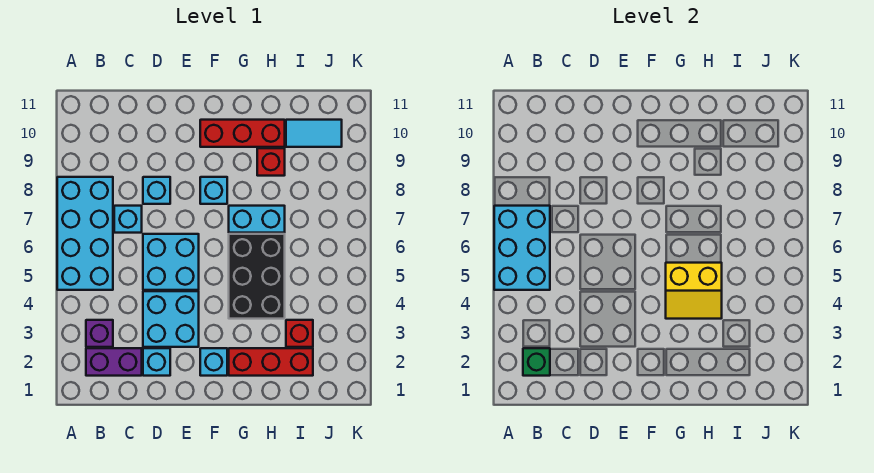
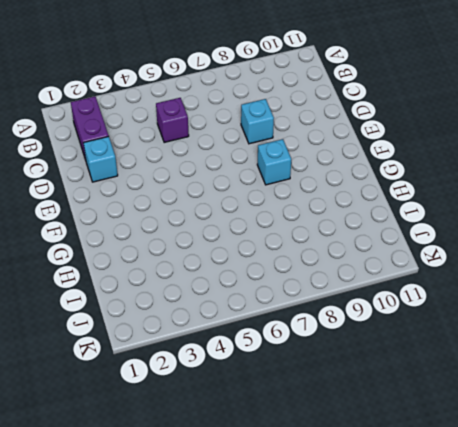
purple brick C5 level 1 -> purple brick B3 level 1
none -> cyan brick A5:B8 level 1
none -> cyan brick C7 level 1
none -> cyan brick D3:E4 level 1

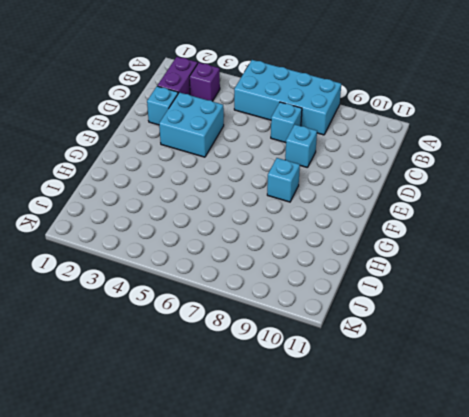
none -> cyan brick D5:E6 level 1
none -> cyan brick F2 level 1
none -> red brick F10:H10 level 1

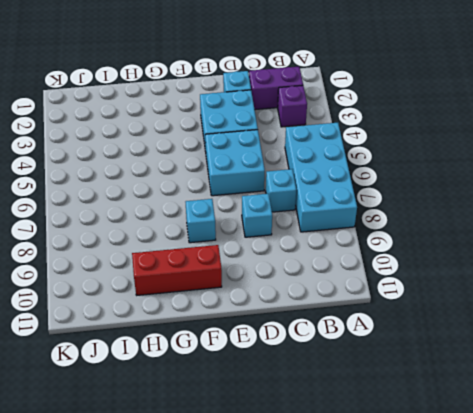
none -> cyan brick F2 level 1
none -> red brick G2:I2 level 1
none -> black brick G4:H6 level 1

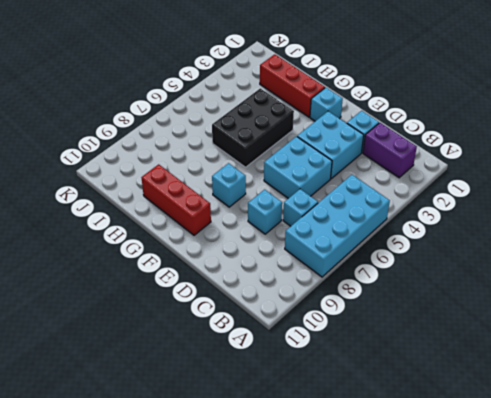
none -> purple brick B3 level 1
none -> cyan brick G7:H7 level 1
none -> red brick H9 level 1

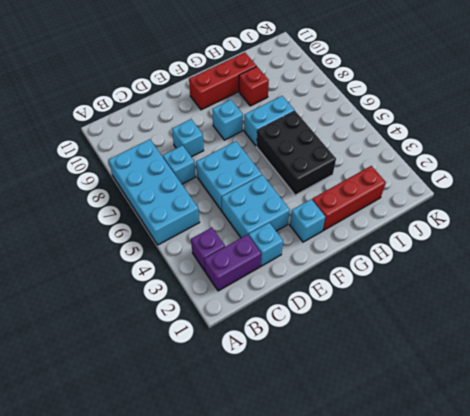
none -> red brick I3 level 1
none -> cyan tile I10:J10 level 1
none -> cyan brick A5:B7 level 2

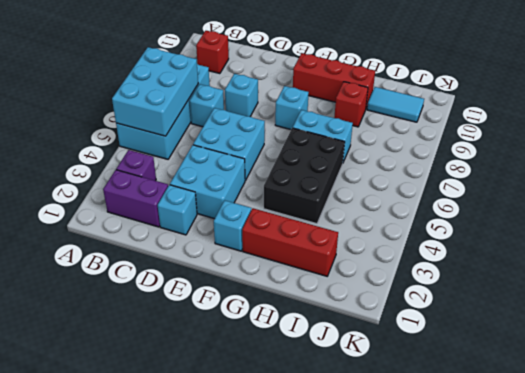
red brick B10 level 1 -> red brick I3 level 1
none -> green brick B2 level 2
none -> yellow slope G4:H5 level 2 top 5

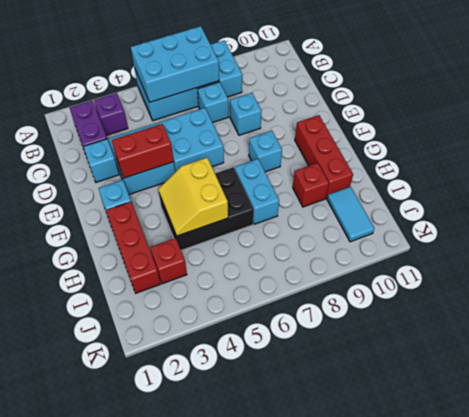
red brick E3:E4 level 2 -> none
none -> green brick B2 level 2

